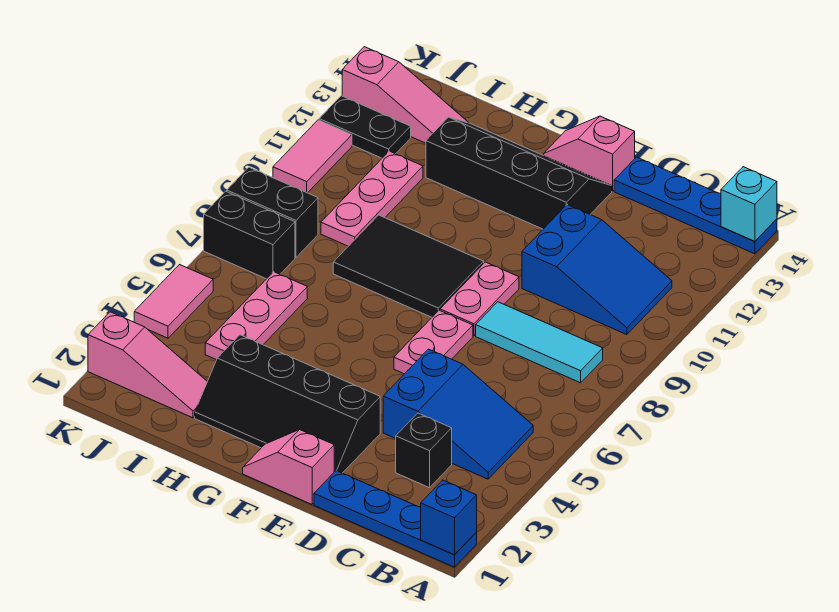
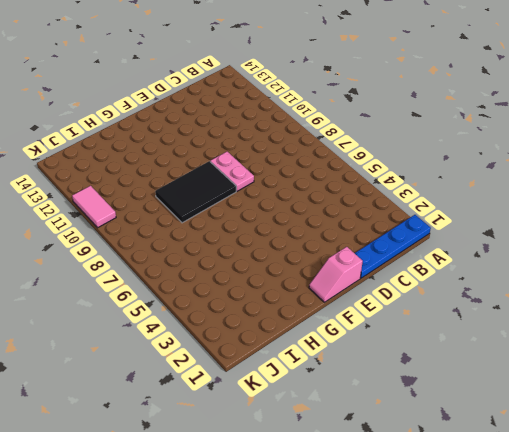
none -> blue plate A14:D14 level 1
none -> blue slope B4:D5 level 1 top D
none -> cyan tile B8:D8 level 1

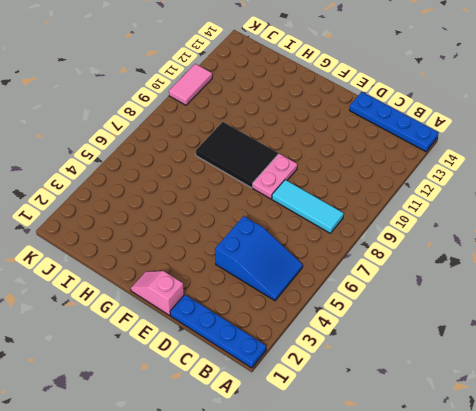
none -> blue slope B10:D11 level 1 top D
none -> black brick C3 level 1
none -> black slope E2:H3 level 1 top 3

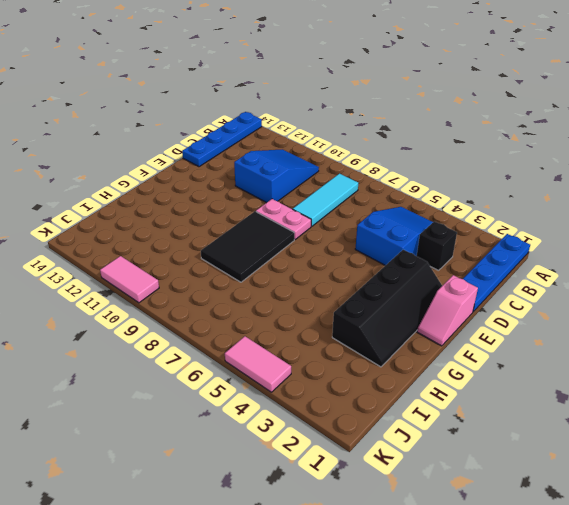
none -> pink plate E6:E7 level 1
none -> black slope E12:H13 level 1 top 12
none -> pink slope E14:F14 level 1 top E

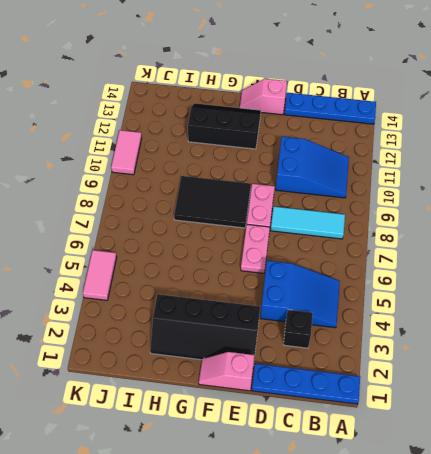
black slope F12:H13 level 1 top 12 -> black slope E12:H13 level 1 top 12
none -> pink slope I2:K2 level 1 top K
none -> pink plate I4:I6 level 1
none -> pink plate I9:I11 level 1

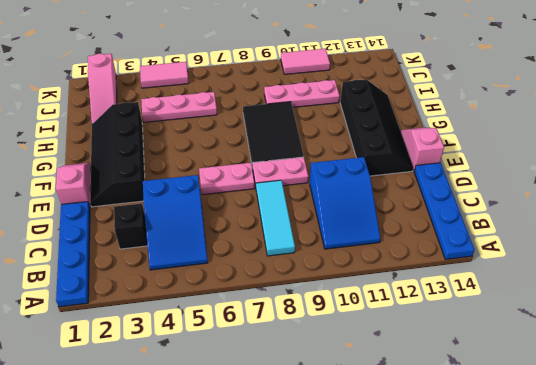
none -> pink slope I13:K13 level 1 top K
none -> black brick J7:K7 level 1
none -> black brick J8:K8 level 1

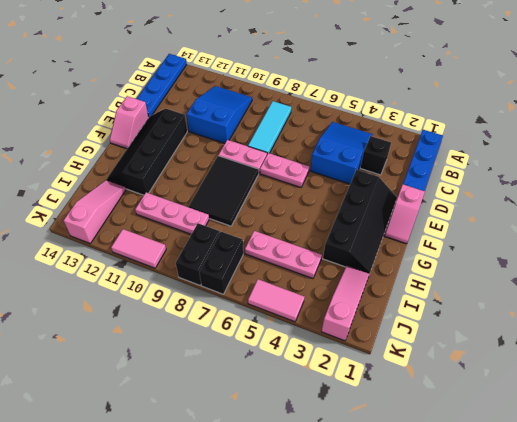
none -> black plate J12:K12 level 1
none -> blue brick A1 level 2
none -> cyan brick A14 level 2

